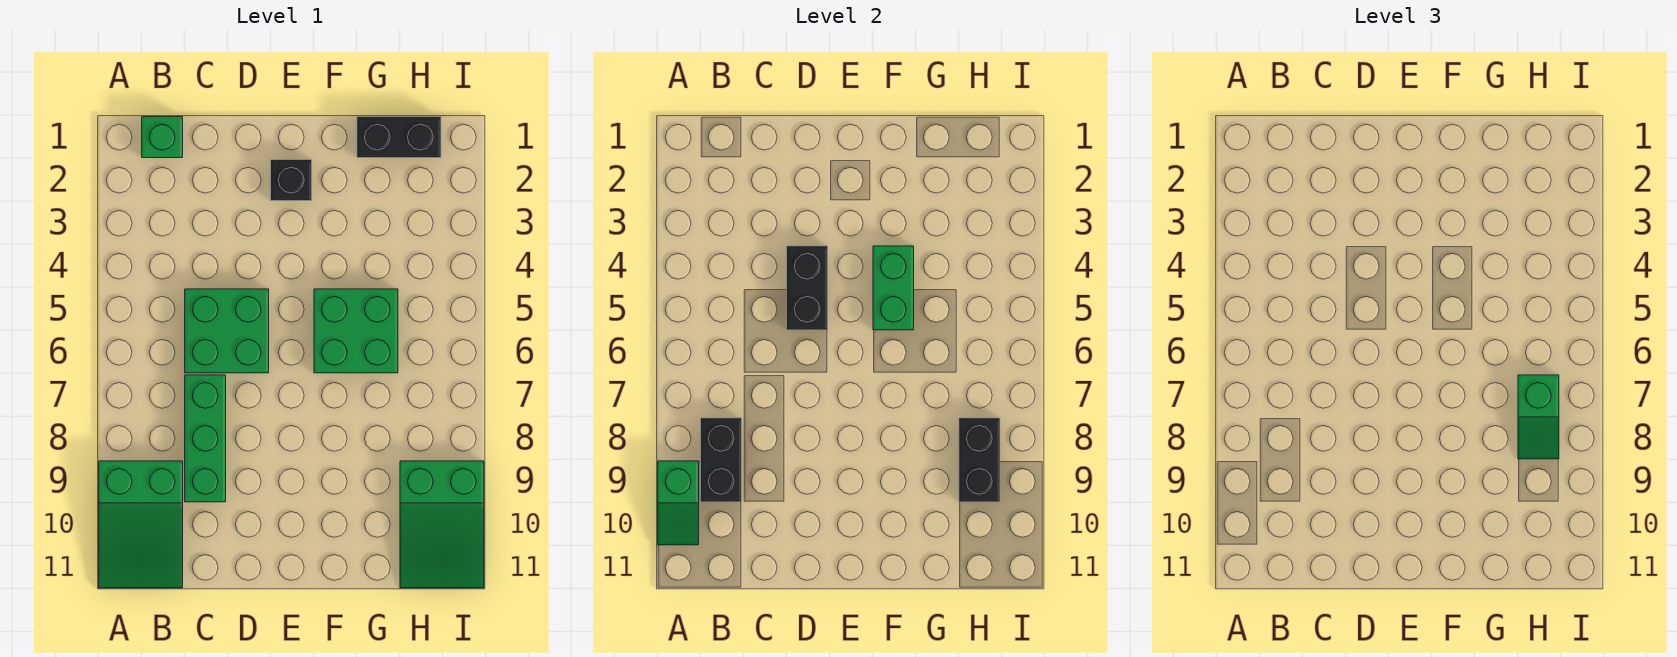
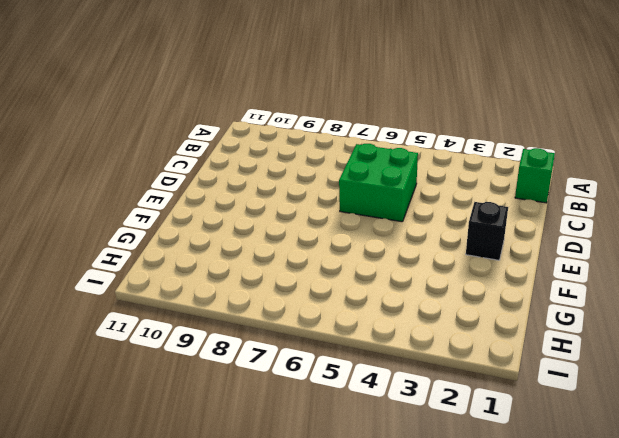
none -> green slope A9:B11 level 1 top 9
none -> green brick C7:C9 level 1
none -> green brick F5:G6 level 1

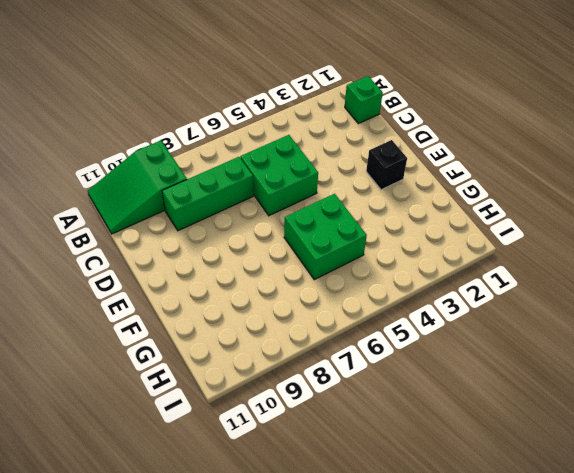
none -> black brick G1:H1 level 1
none -> green slope H9:I11 level 1 top 9
none -> green slope A9:A10 level 2 top 9

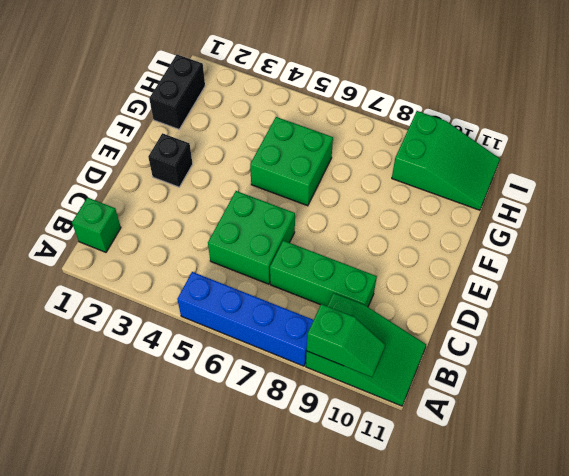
blue brick A5:A8 level 1 -> none
none -> black brick B8:B9 level 2
none -> black brick D4:D5 level 2
none -> green brick F4:F5 level 2

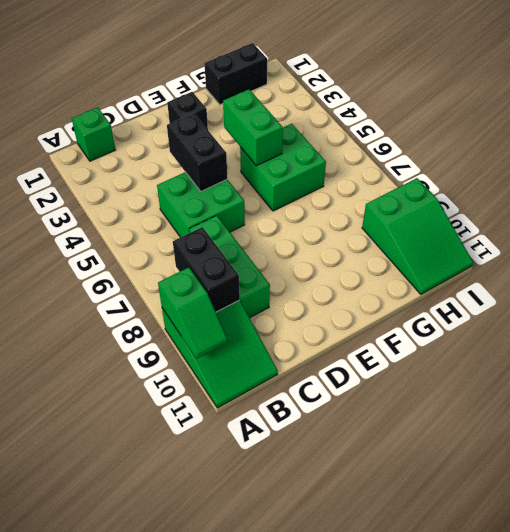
none -> black brick H8:H9 level 2
none -> green slope H7:H8 level 3 top 7

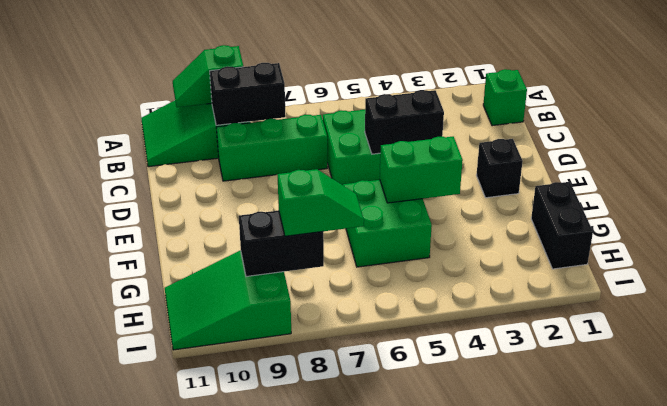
green slope H7:H8 level 3 top 8 -> green slope H7:H8 level 3 top 7

